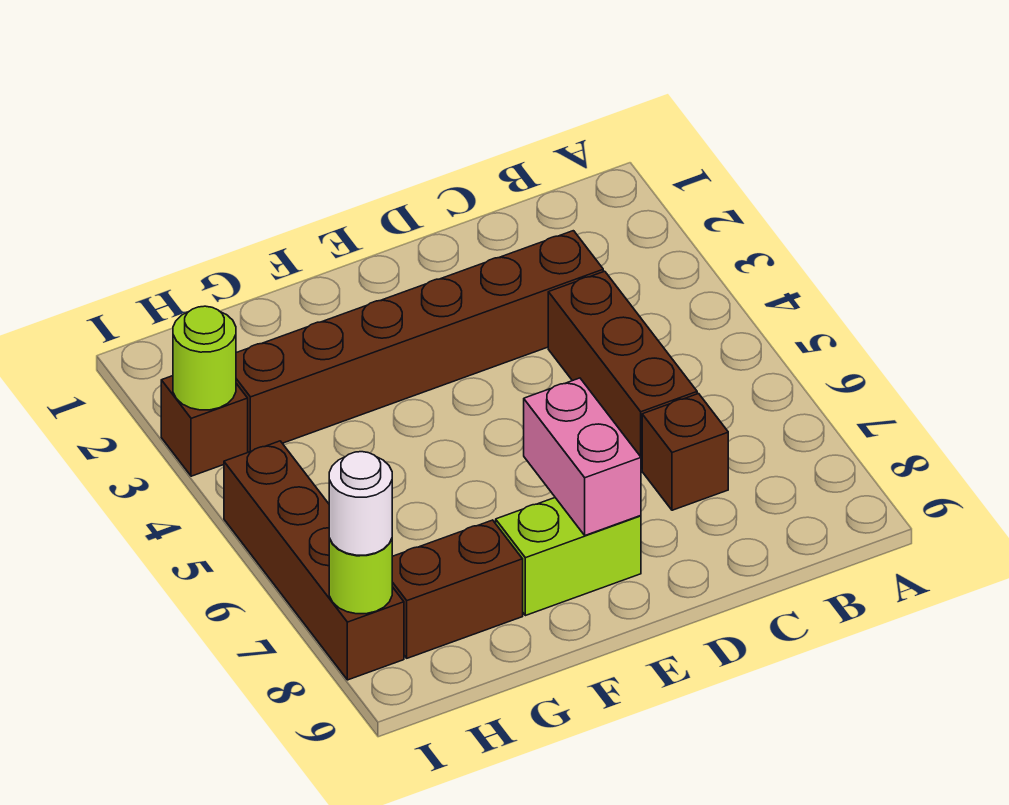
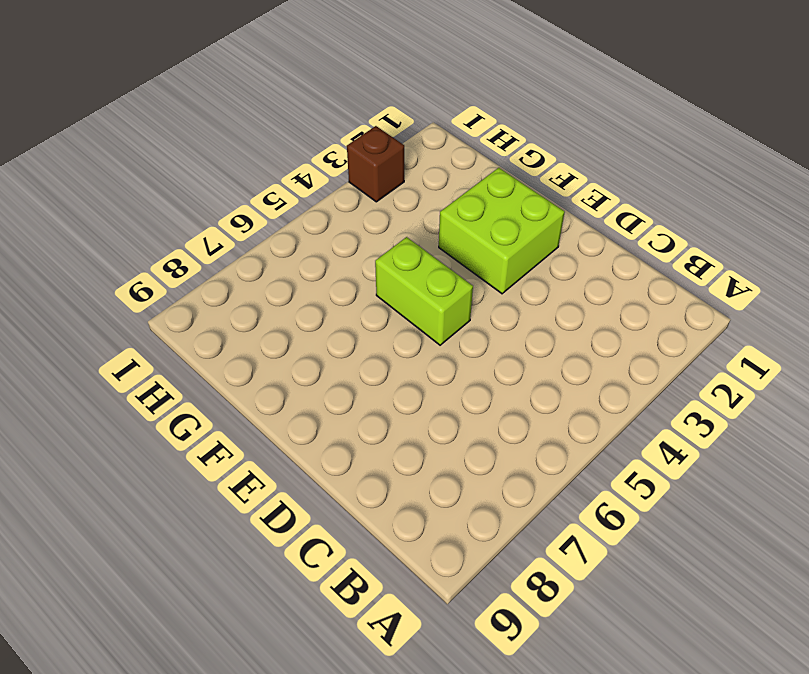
lime brick E2:F3 level 1 -> brown brick C3:H3 level 1
lime brick E5:F5 level 1 -> lime brick E8:F8 level 1
none -> brown brick C4:C6 level 1
none -> brown brick C7 level 1

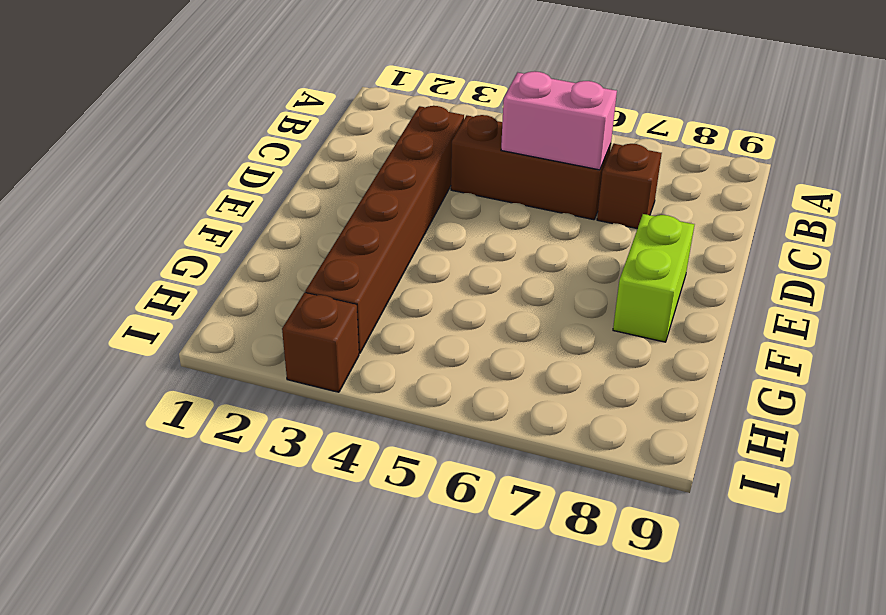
pink brick C5:C6 level 2 -> pink brick E7:E8 level 2
none -> brown brick G8:H8 level 1
none -> brown brick I5:I8 level 1

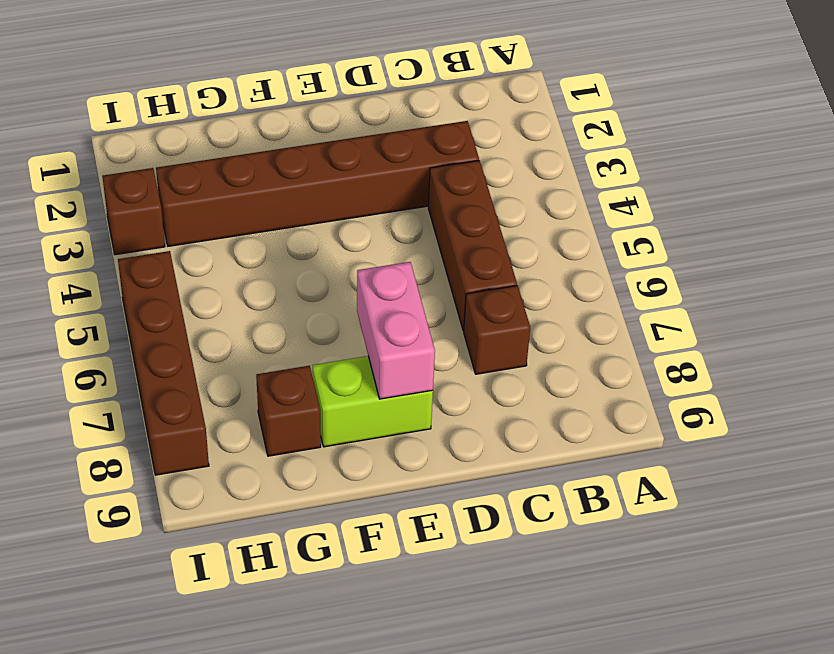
brown brick G8 level 1 -> brown brick G8:H8 level 1
none -> lime round brick I3 level 2
none -> lime round brick I8 level 2

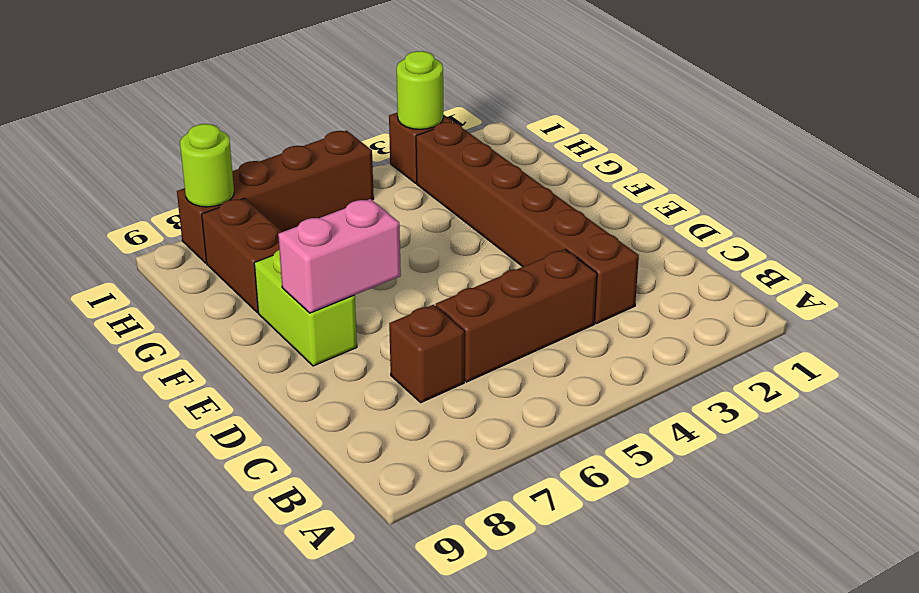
none -> white round brick I8 level 3

